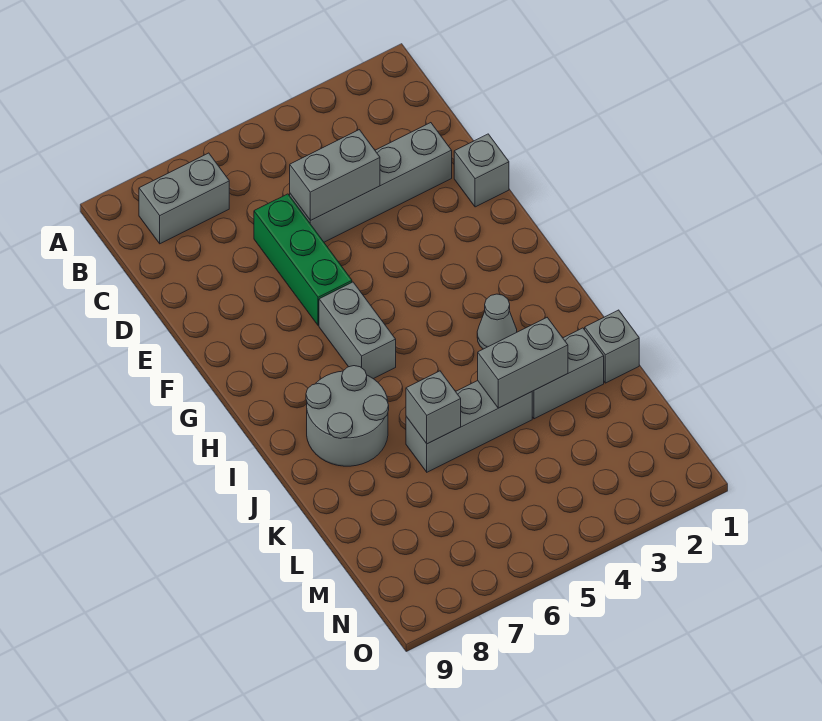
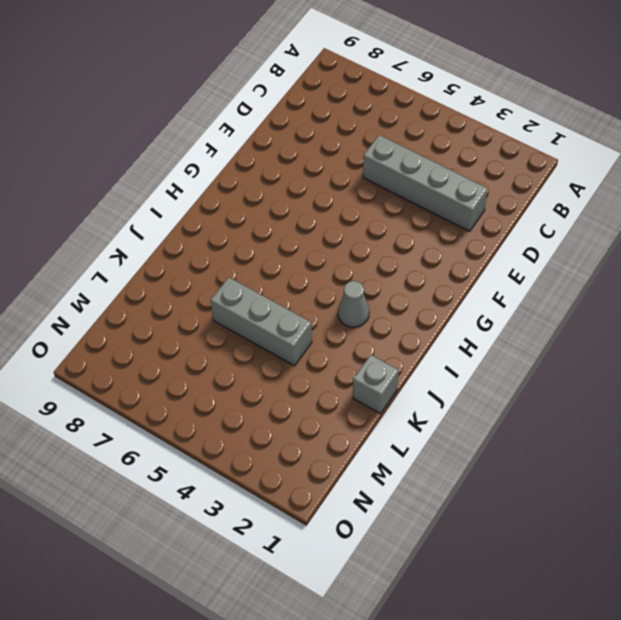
none -> grey brick B7:B8 level 1
none -> green brick D6:F6 level 1
none -> grey brick E1 level 1

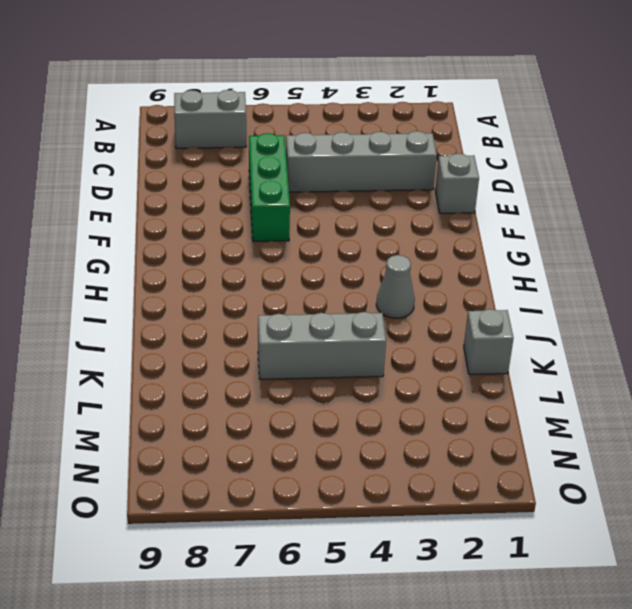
none -> grey brick G6:H6 level 1
none -> grey round brick I7:J8 level 1
none -> grey brick K2:K3 level 1

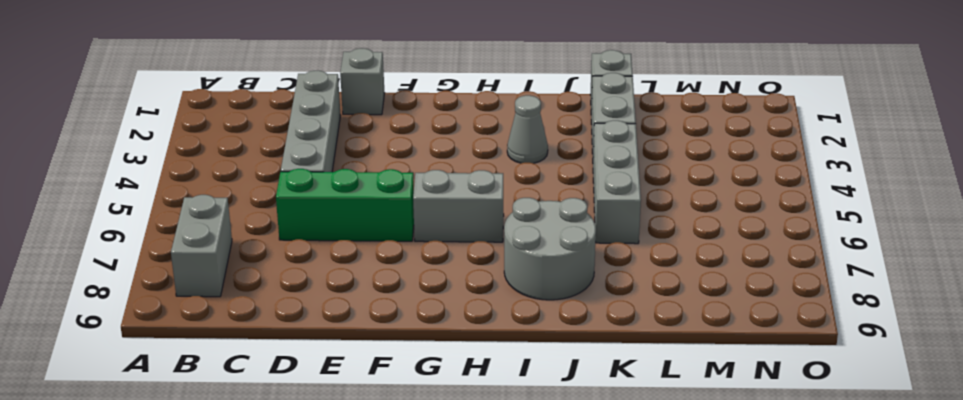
none -> grey brick D4:D5 level 2
none -> grey brick K3:K4 level 2
none -> grey brick K6 level 2

